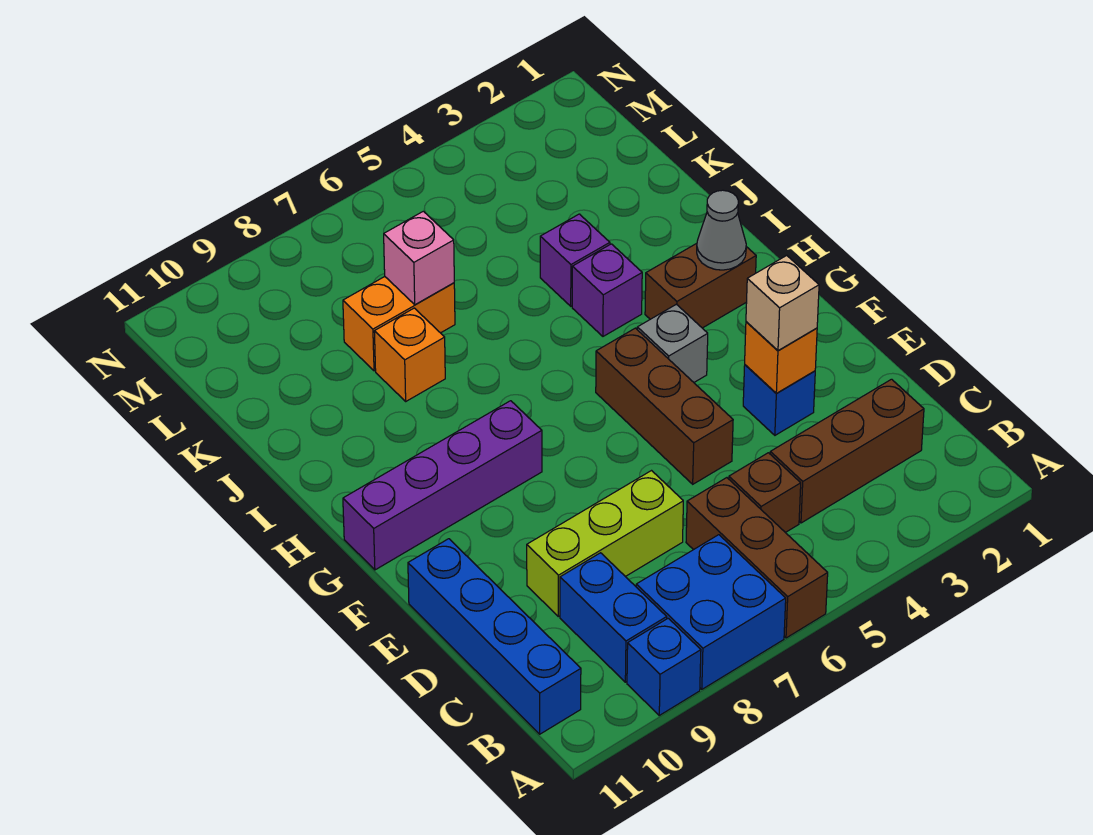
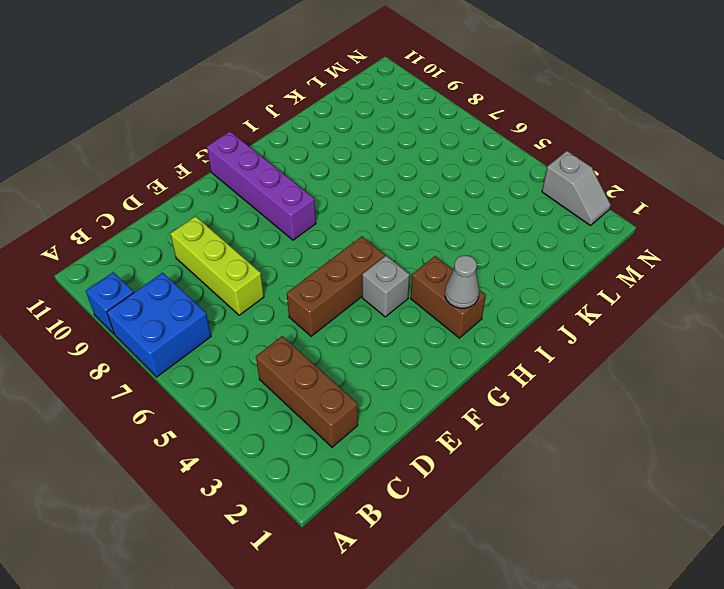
grey slope N2:N3 level 1 top 3 -> none
none -> brown brick A6:C6 level 1
none -> blue brick B9:C9 level 1
none -> blue brick B11:E11 level 1

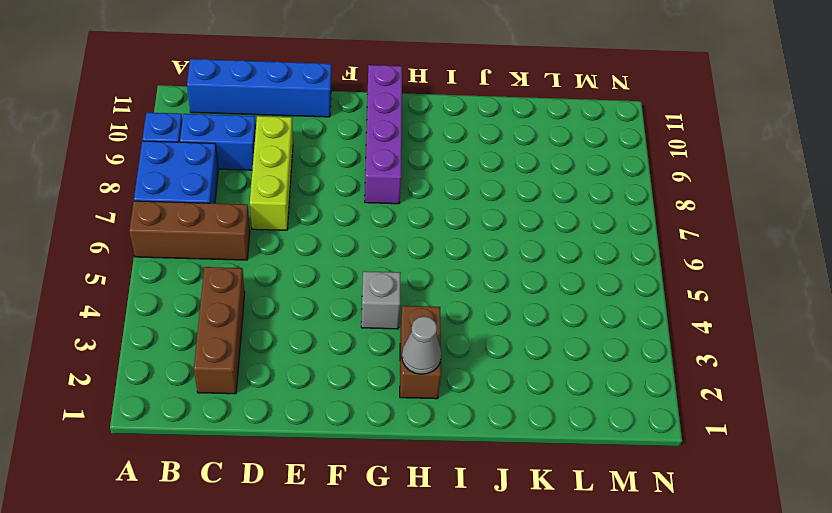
none -> brown brick C5 level 1
none -> blue brick E3 level 1
none -> brown brick E5:G5 level 1

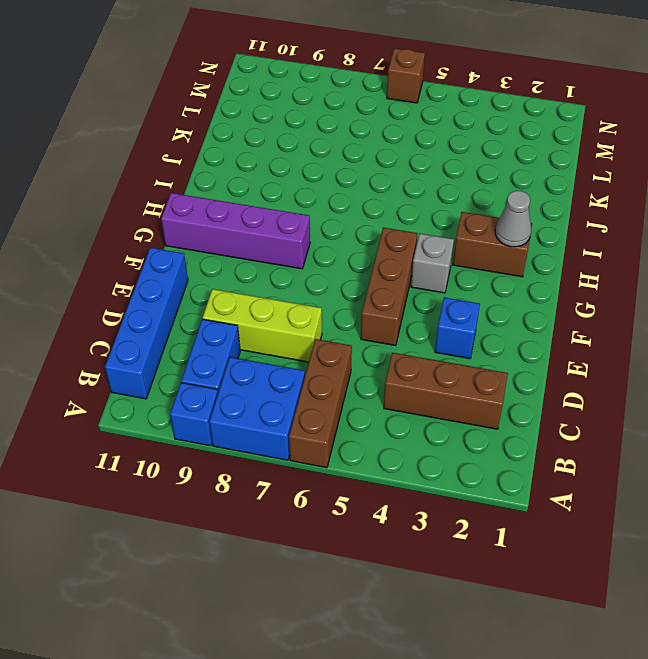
brown brick N6 level 1 -> brown brick C5 level 1
none -> purple brick I4 level 1
none -> purple brick J4 level 1
none -> orange brick J8 level 1

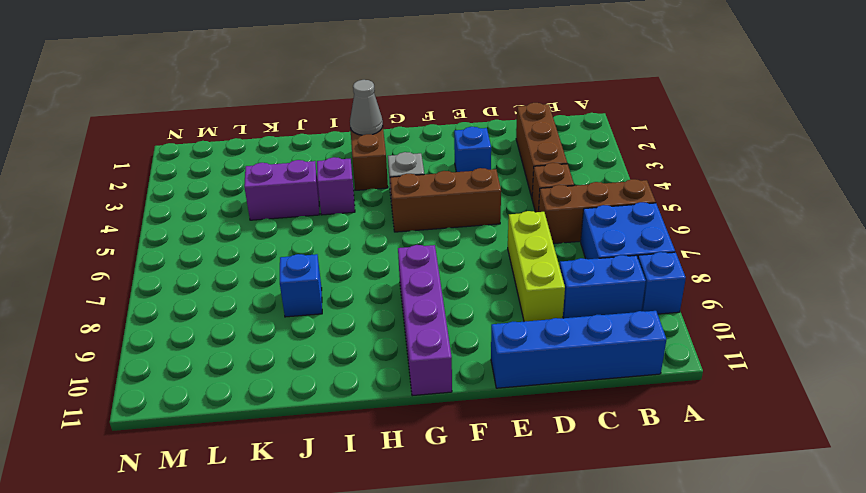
purple brick J4:K4 level 1 -> purple brick J4 level 1
blue brick J8 level 1 -> orange brick J8 level 1
none -> orange brick K7:K8 level 1
none -> orange brick E3 level 2
none -> pink brick K7 level 2

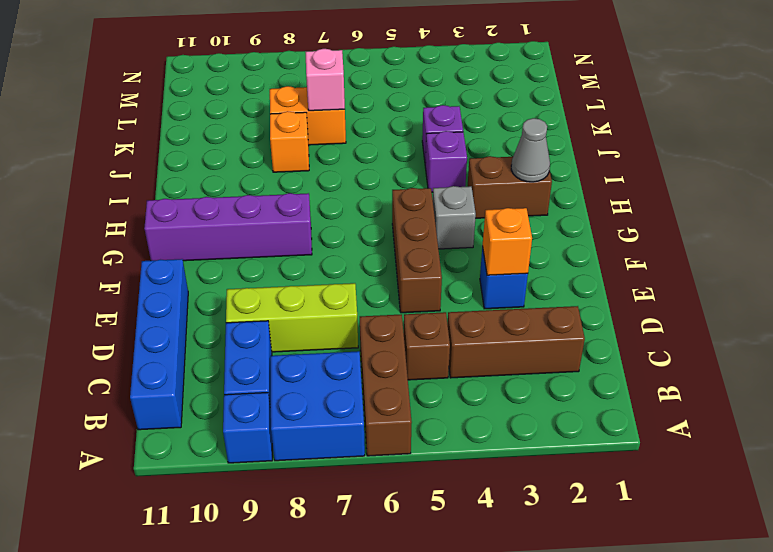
none -> tan brick E3 level 3

